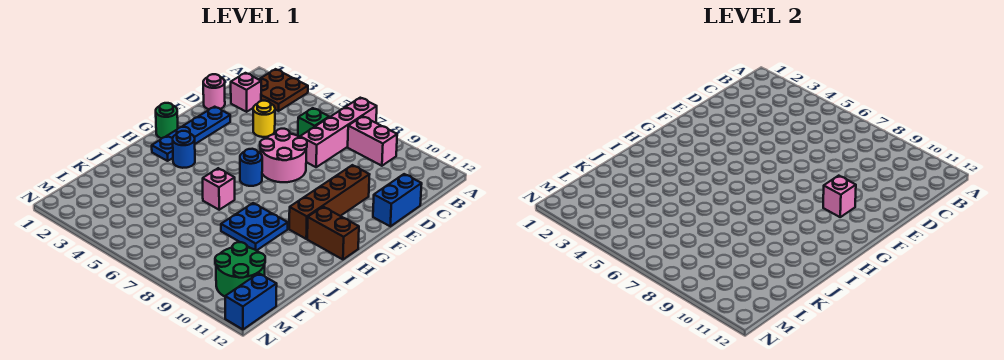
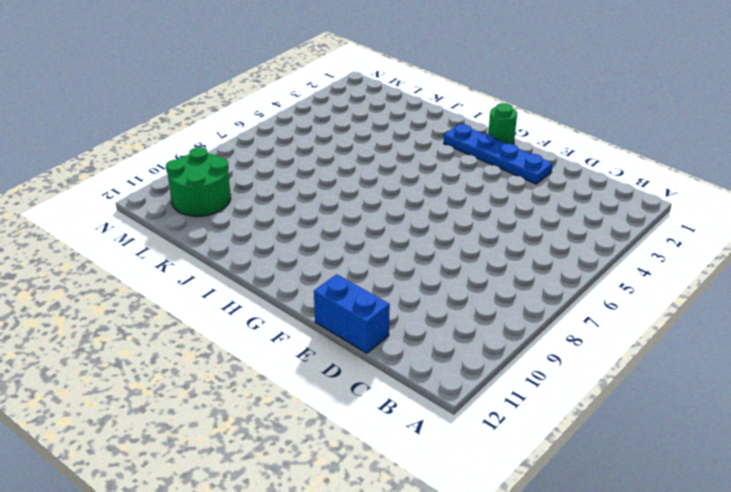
none -> brown plate A2:B3 level 1
none -> pink brick A7:D7 level 1
none -> pink brick B8:B9 level 1

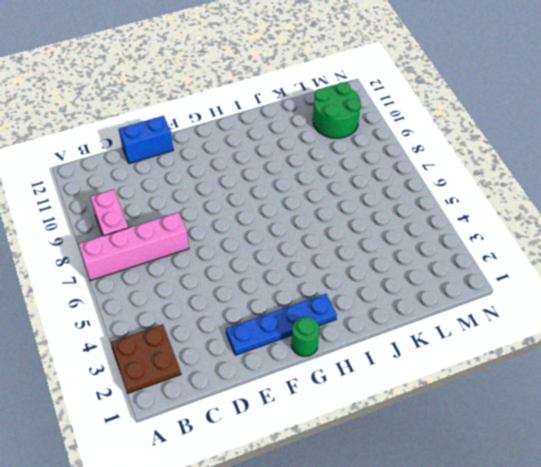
none -> pink brick C2 level 1
none -> green brick C6 level 1
none -> pink round brick D1 level 1

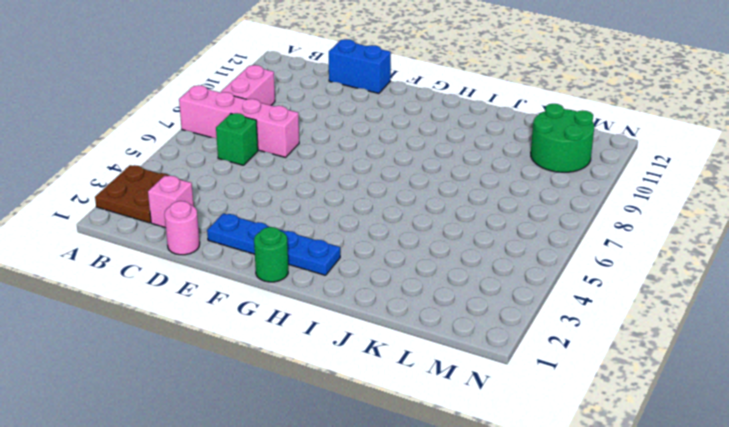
none -> yellow round brick D4 level 1
none -> pink round brick E6:F7 level 1
none -> brown brick E10:H10 level 1

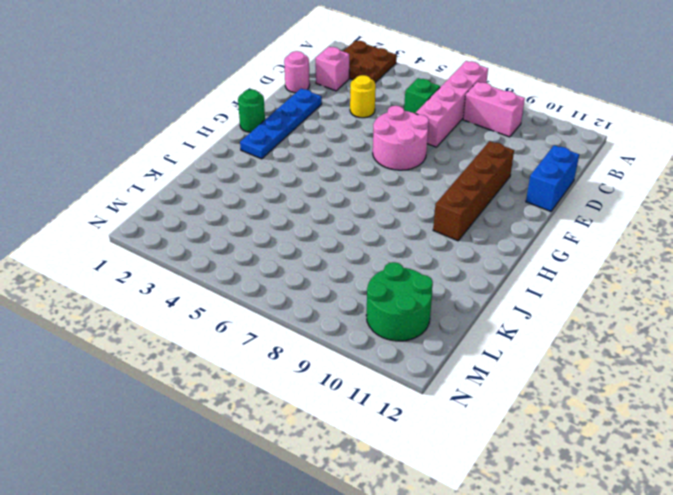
none -> blue round brick G6 level 1
none -> blue round brick H3 level 1
none -> brown brick H11:H12 level 1

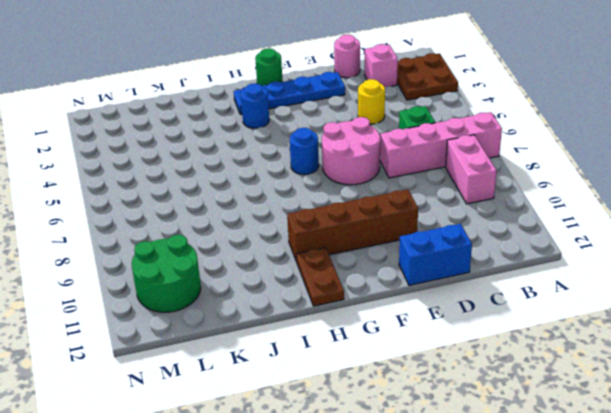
brown plate H11:H12 level 1 -> brown brick H11:H12 level 1
none -> pink brick I6 level 1
none -> blue plate I8:J9 level 1
none -> blue brick M12:N12 level 1

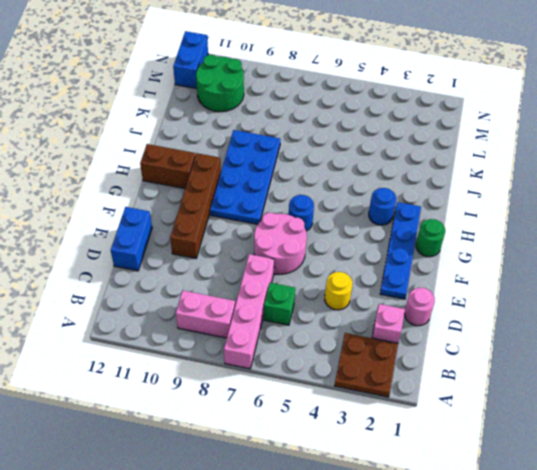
blue plate G8:J9 level 1 -> blue plate I8:J9 level 1
none -> pink brick I6 level 1
none -> pink brick F10 level 2

